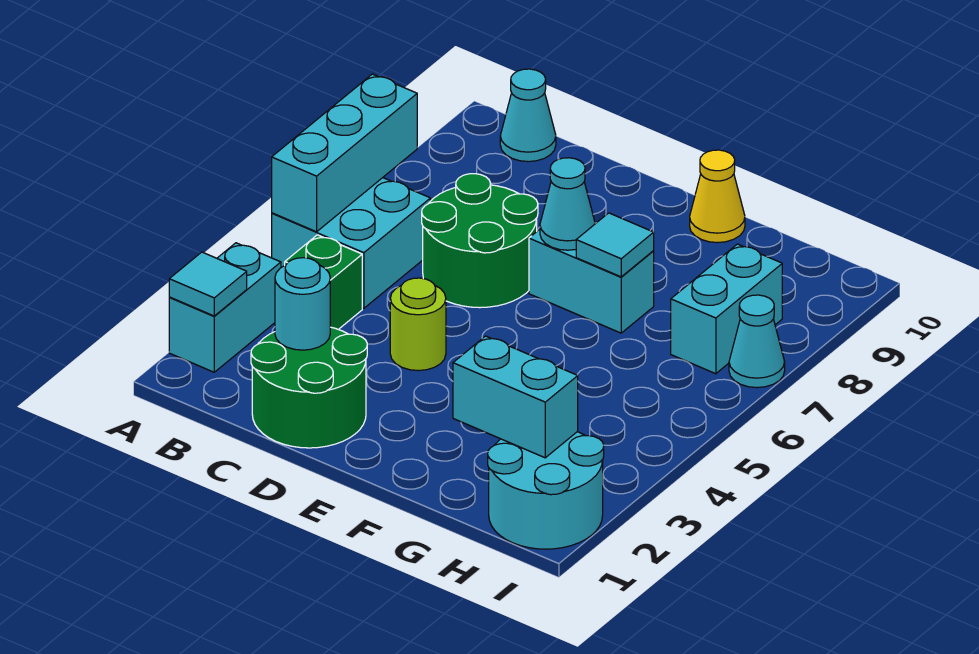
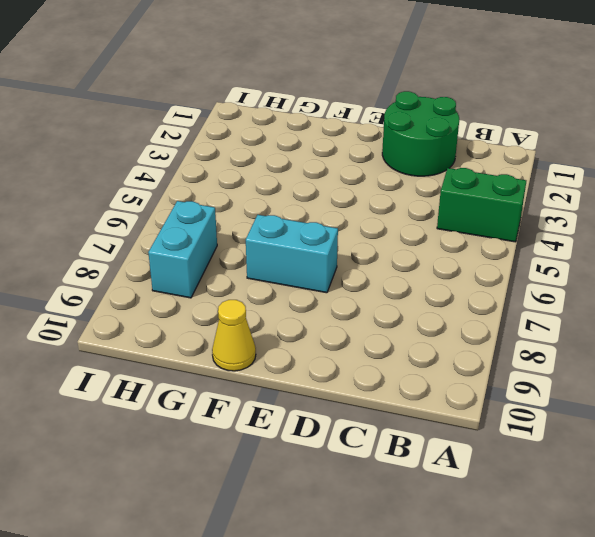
green brick A4:B4 level 1 -> green brick B4 level 1
none -> cyan brick A2:A3 level 1
none -> cyan brick A5:B6 level 1
none -> cyan cone B10 level 1

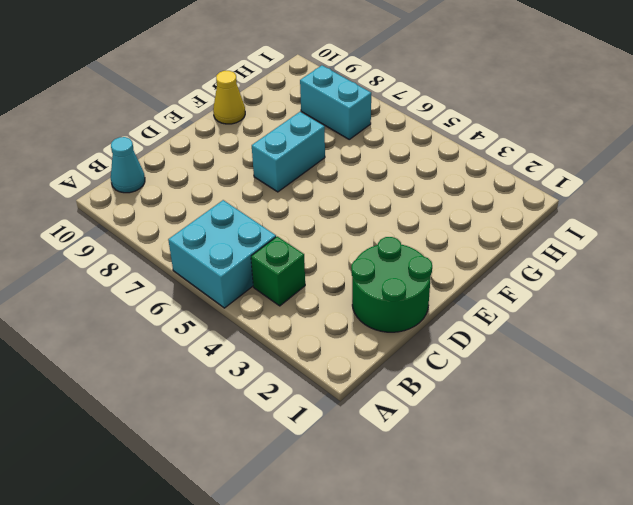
none -> cyan brick A2:A3 level 1
none -> green round brick C6:D7 level 1
none -> lime round brick D4 level 1

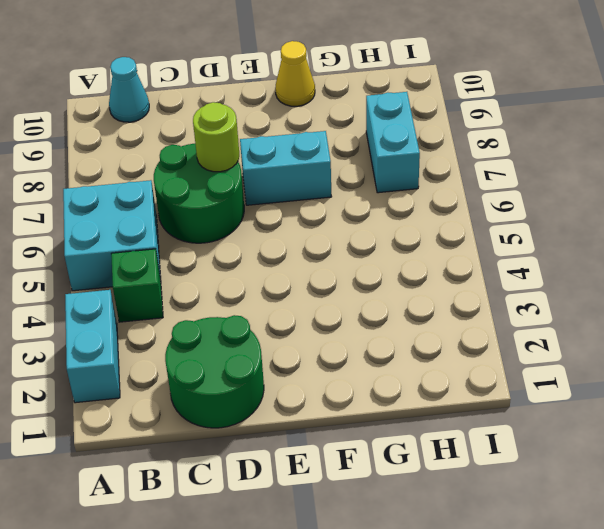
lime round brick D7 level 2 -> lime round brick D4 level 1
none -> cyan round brick H1:I2 level 1
none -> cyan cone I7 level 1
none -> cyan tile A2 level 2

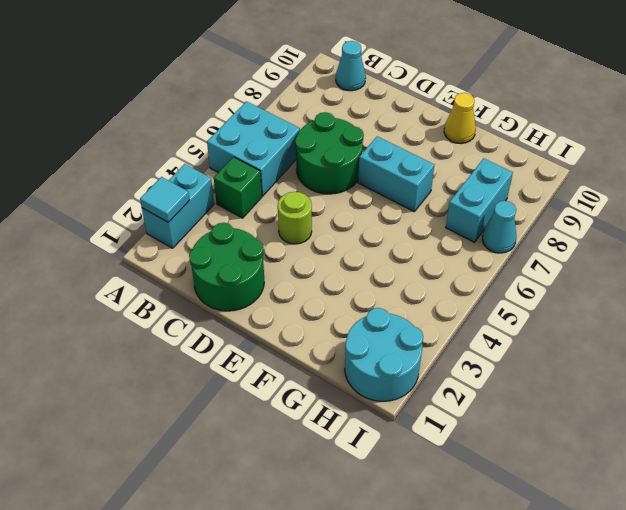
none -> cyan brick A5:A7 level 2
none -> cyan round brick C2 level 2
none -> cyan cone E7 level 2

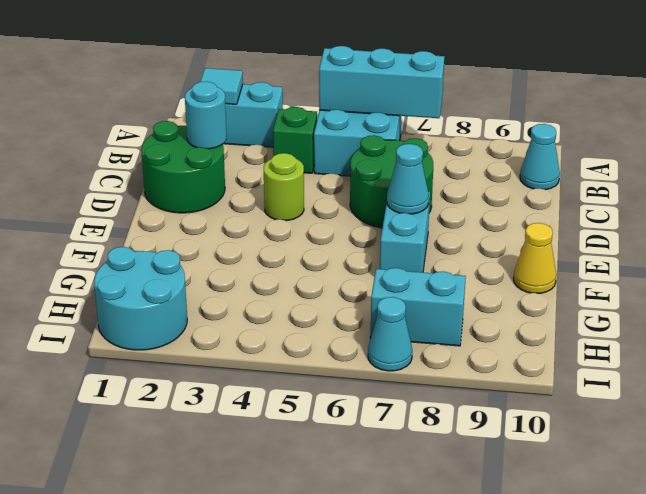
none -> cyan tile F7 level 2
none -> cyan brick G2:H2 level 2

